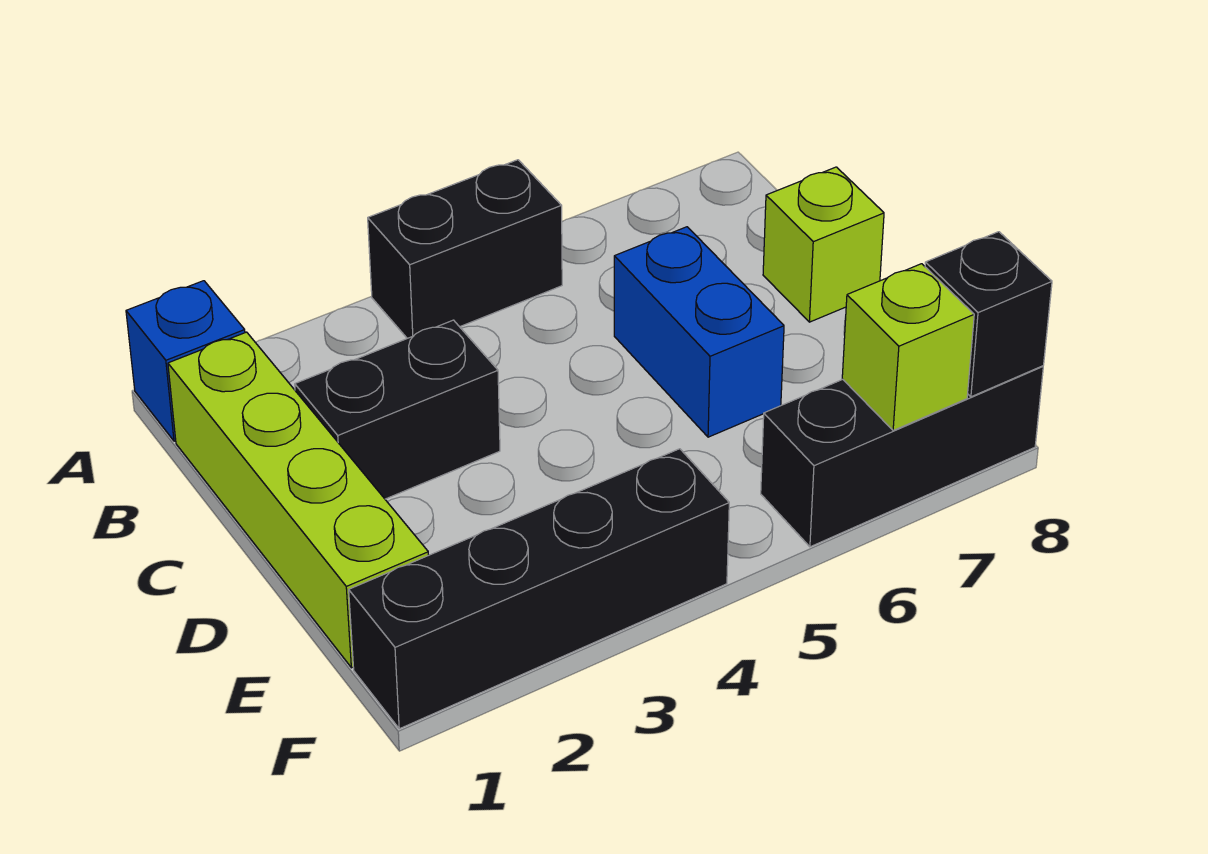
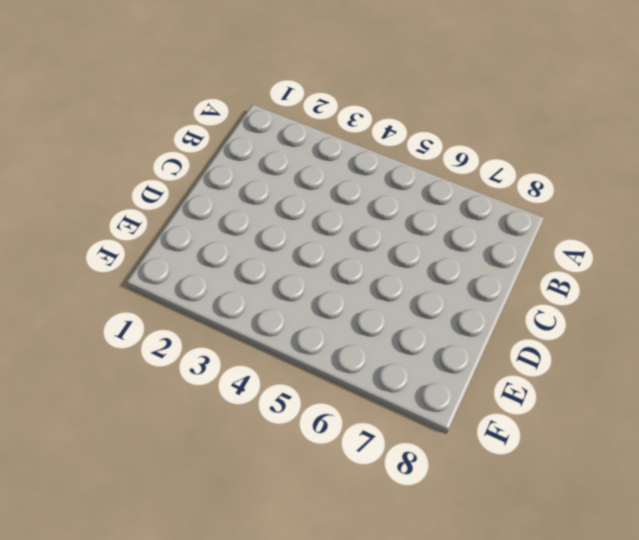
none -> blue brick A1 level 1
none -> black brick A4:A5 level 1

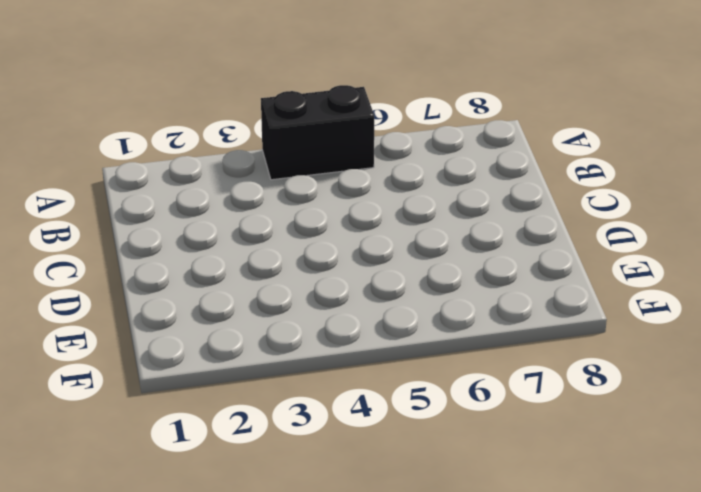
none -> blue brick A1 level 1
none -> lime brick B1:E1 level 1

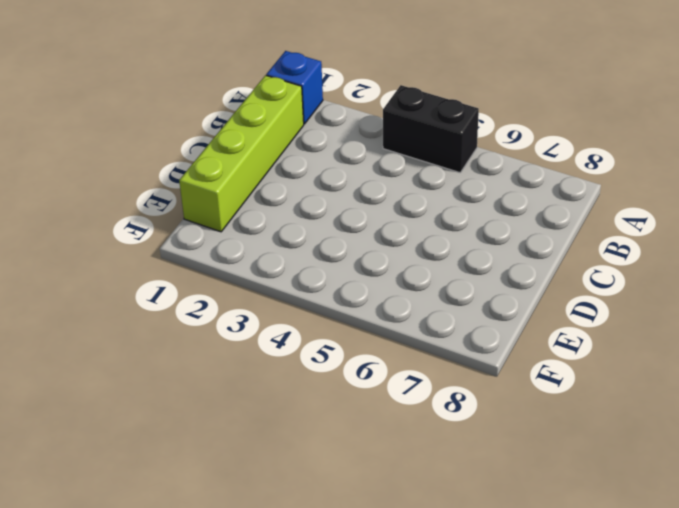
none -> black brick C2:C3 level 1
none -> blue brick C6:D6 level 1

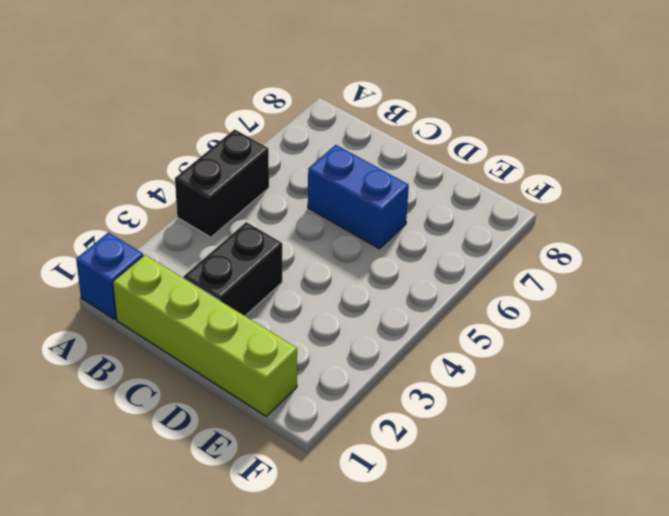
none -> lime brick C8 level 1
none -> black brick F1:F4 level 1

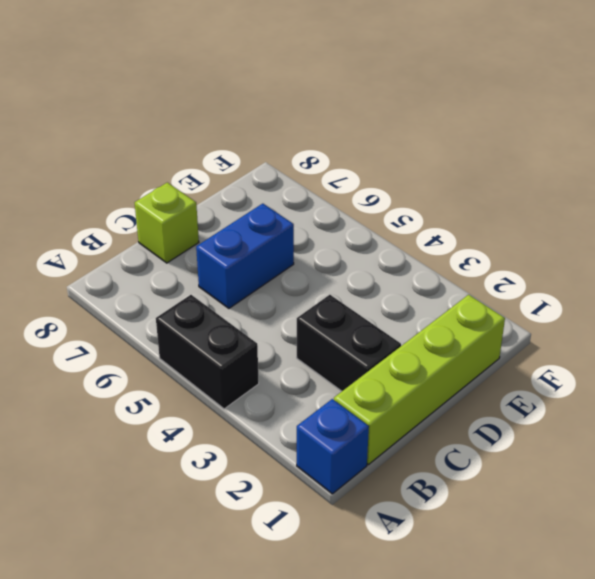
none -> black brick F1:F4 level 1
none -> black brick F6:F8 level 1

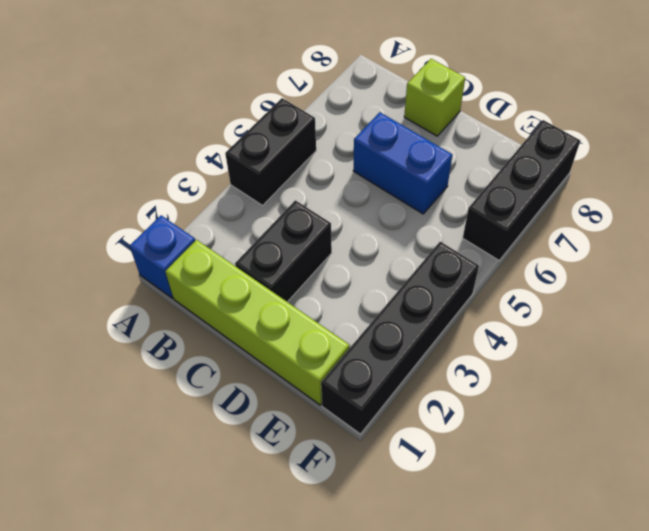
none -> lime brick F7 level 2
none -> black brick F8 level 2

